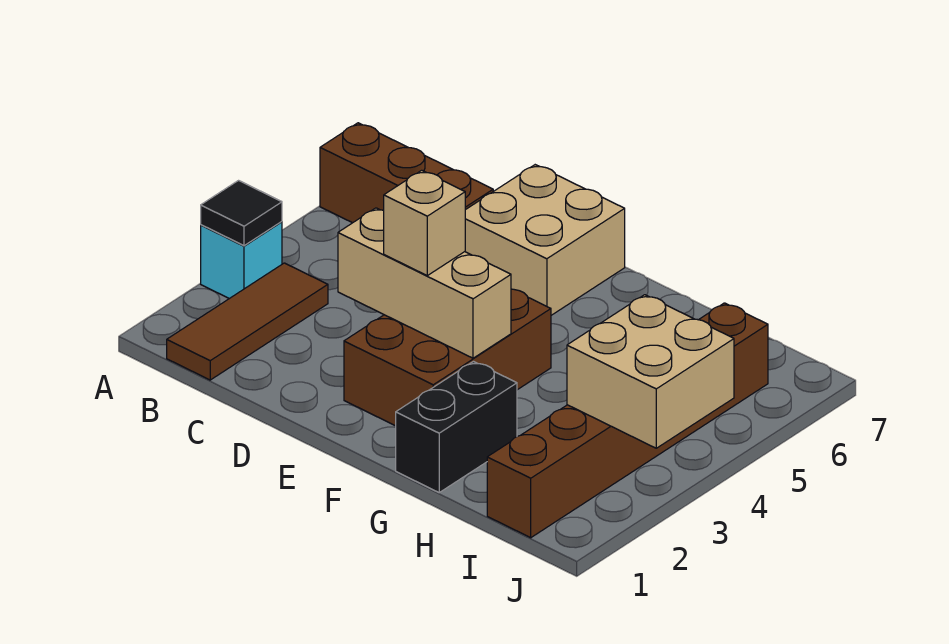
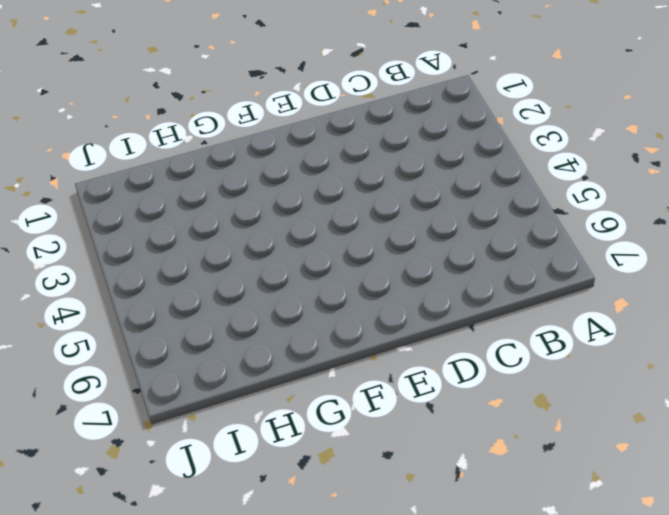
none -> cyan brick A3 level 1
none -> brown brick A6:C6 level 1

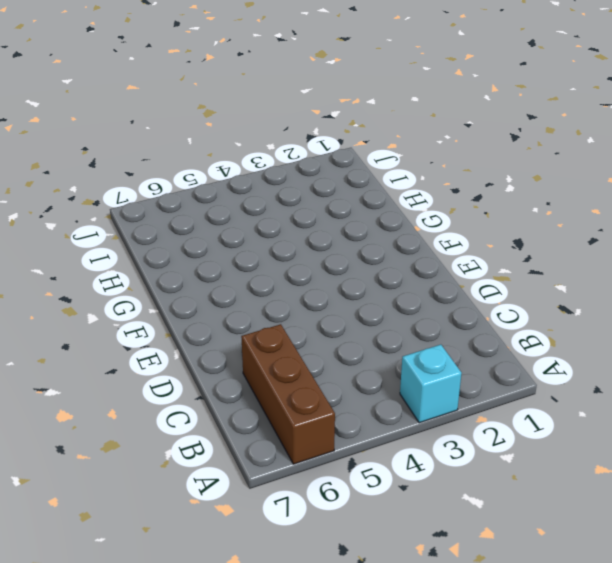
none -> brown tile B1:B3 level 1
none -> tan brick D6:E7 level 1

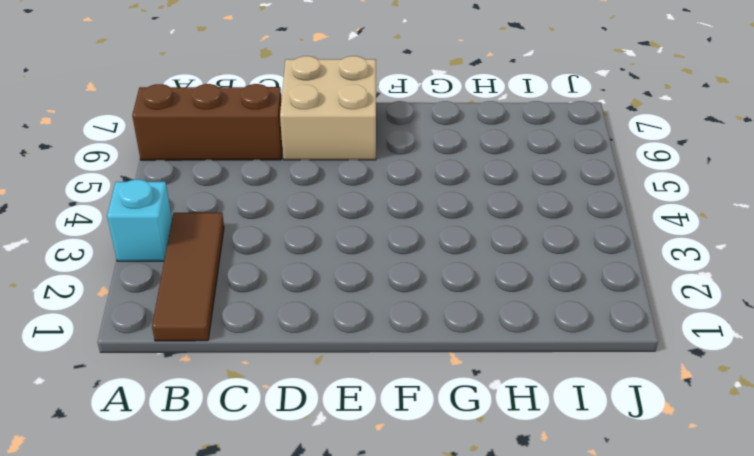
none -> brown brick E2:F4 level 1
none -> black brick G1:G2 level 1

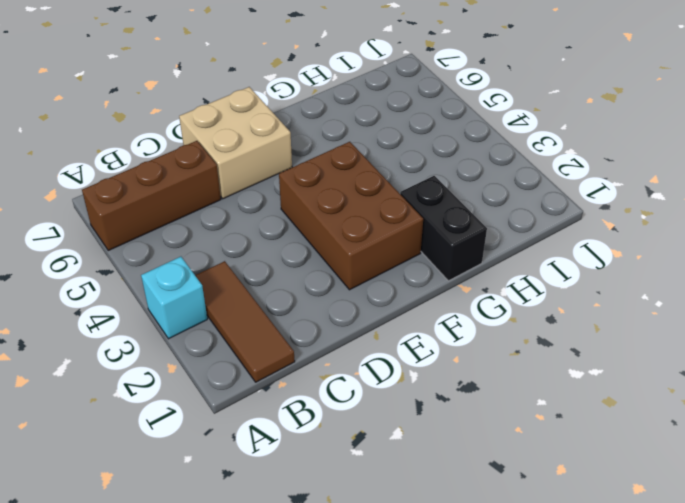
none -> brown brick I1:I6 level 1
none -> black tile A3 level 2

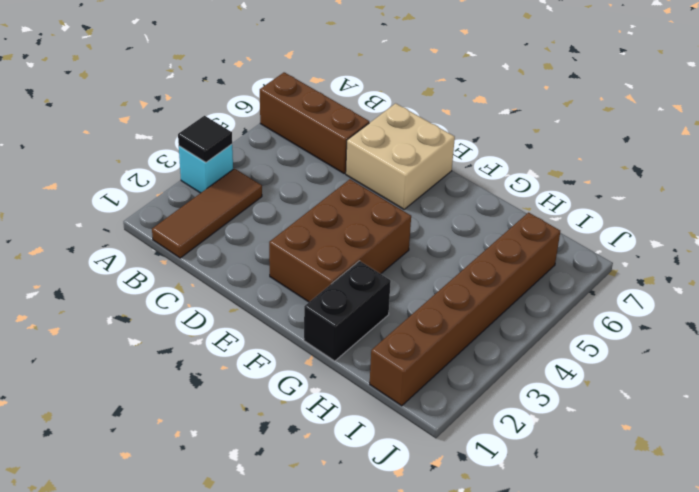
none -> tan brick D3:F3 level 2
none -> tan brick I3:J4 level 2

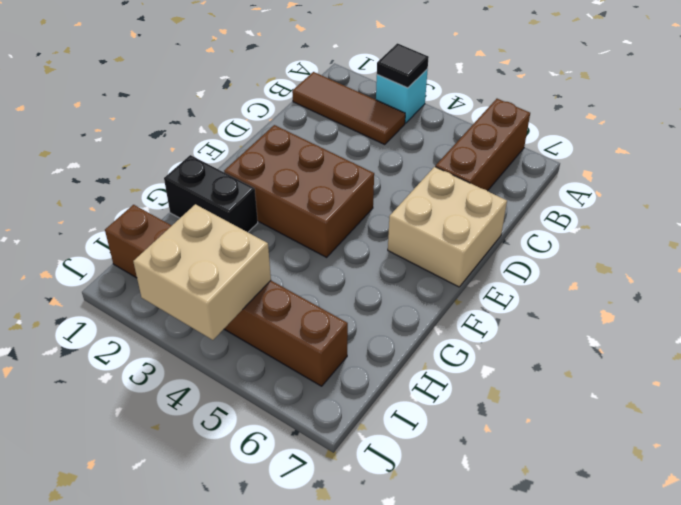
none -> tan brick D3:F3 level 2
none -> tan brick E3 level 3

